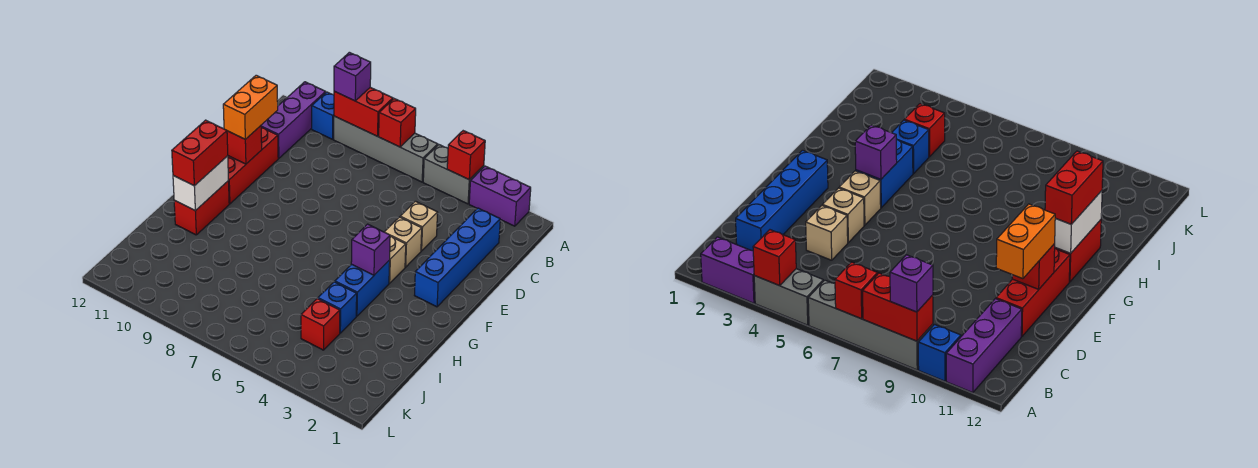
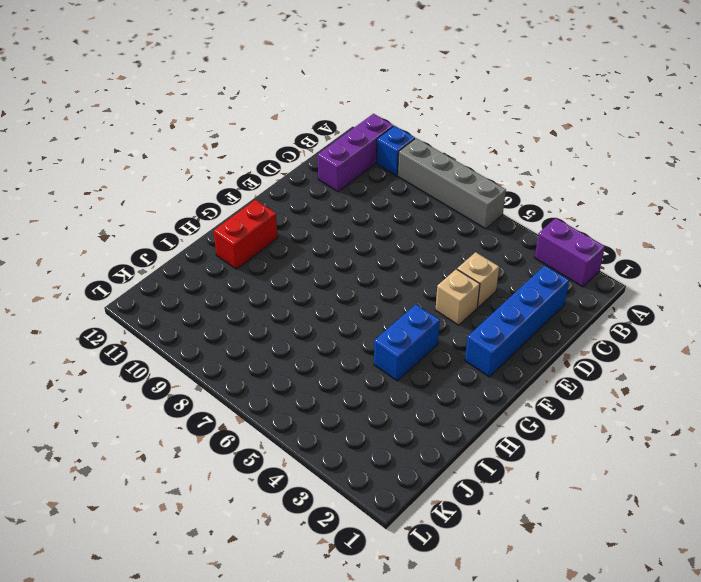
none -> grey brick A4:A5 level 1
none -> red brick D11:F11 level 1
none -> tan brick F4 level 1

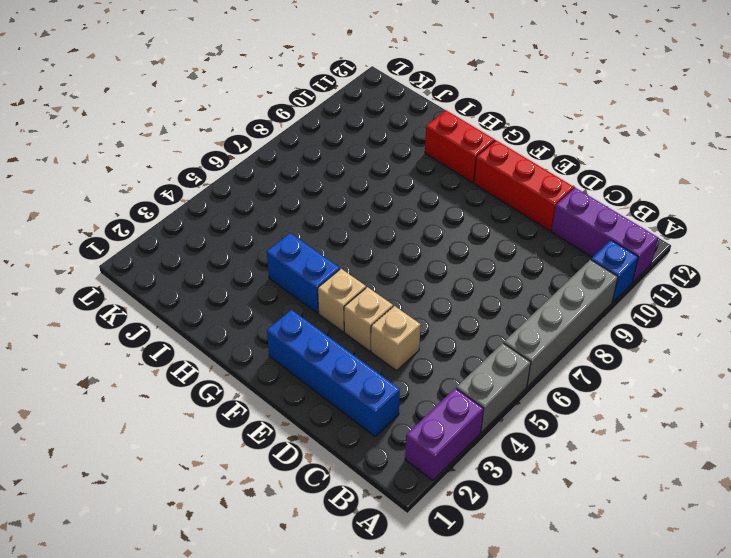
none -> blue brick I4 level 1
none -> red brick J4 level 1
none -> red brick A4 level 2

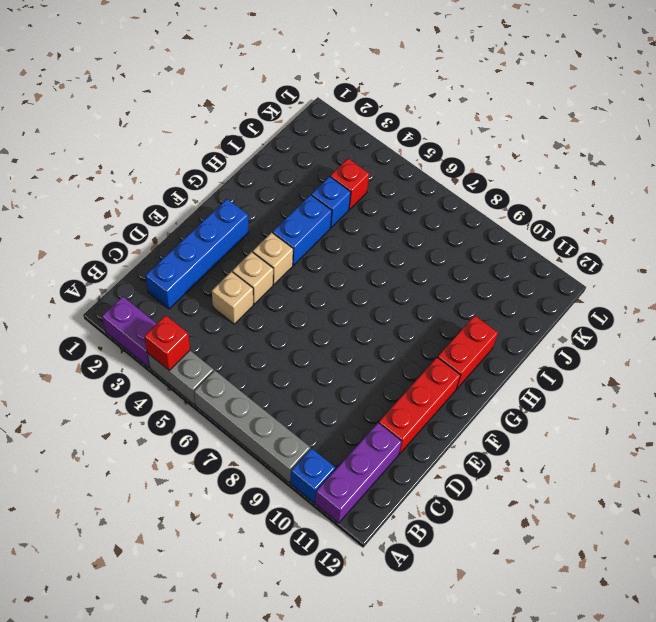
none -> red brick A7 level 2
none -> red brick A8:A9 level 2
none -> red brick E11 level 2

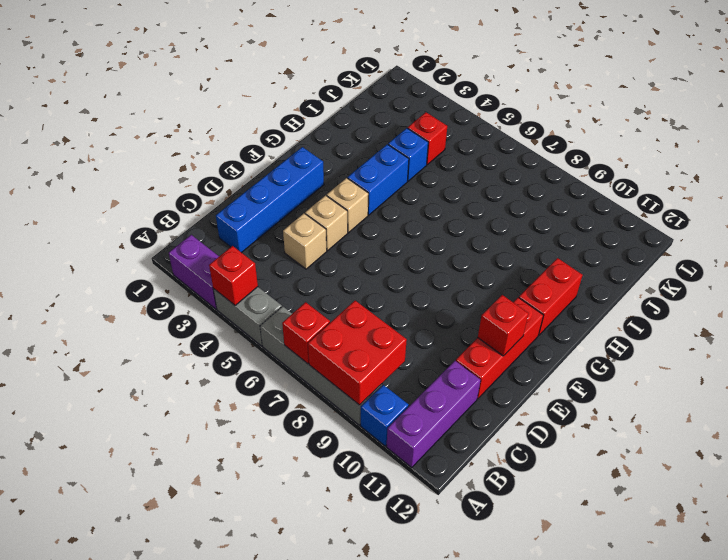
red brick A8:B9 level 2 -> red brick A8:A9 level 2
none -> purple brick G4 level 2
none -> white brick G11:H11 level 2
none -> purple brick A9 level 3

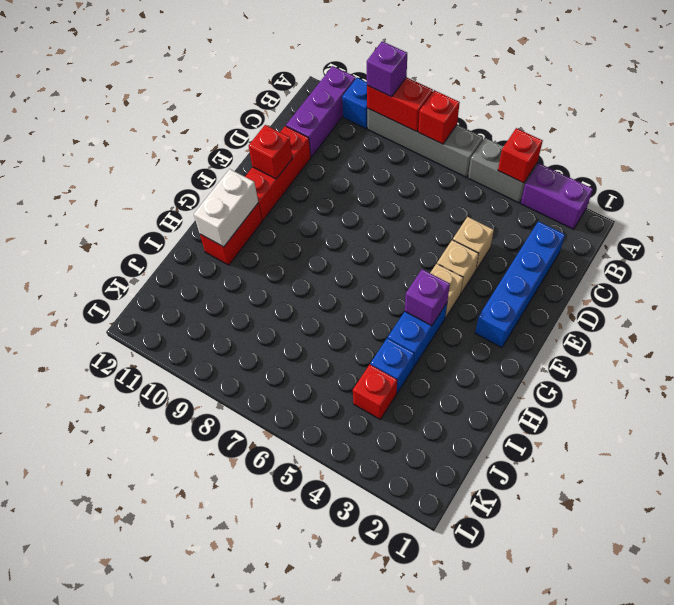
none -> orange brick D11:E11 level 3
none -> red brick G11:H11 level 3

